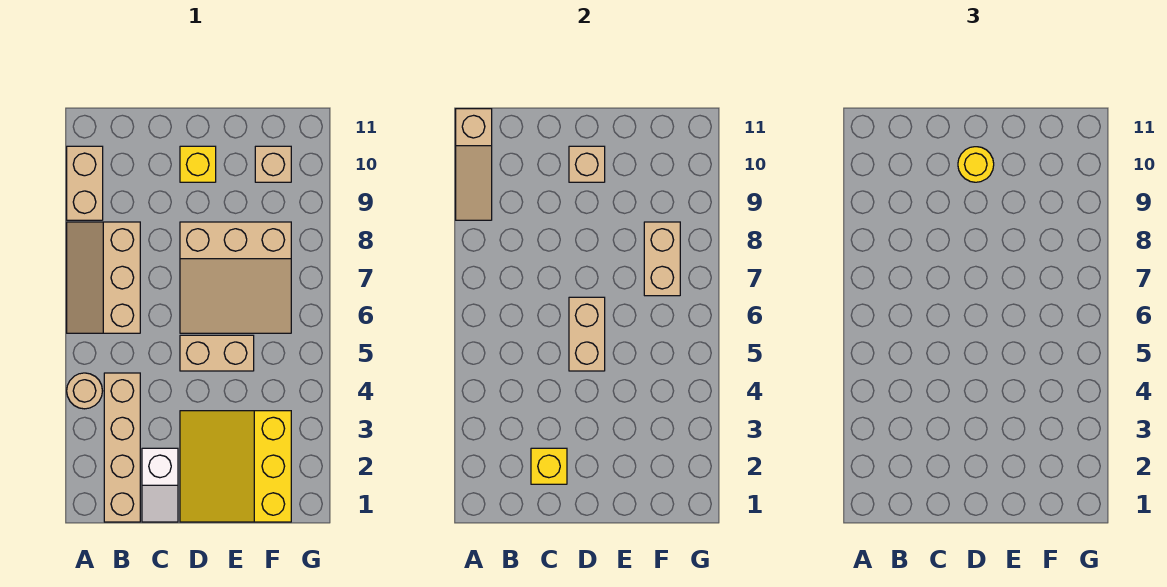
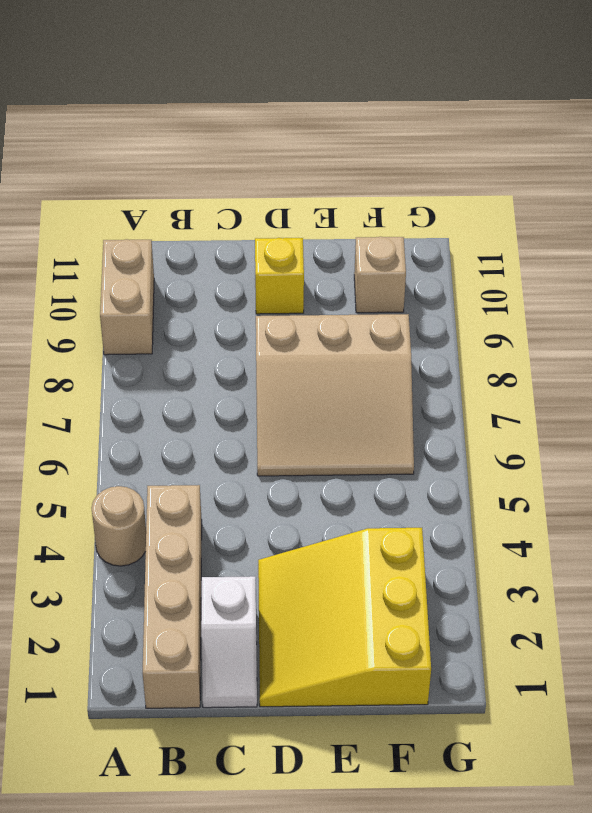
none -> tan slope A6:B8 level 1 top B
none -> tan brick D5:E5 level 1
none -> tan slope A9:A11 level 2 top 11

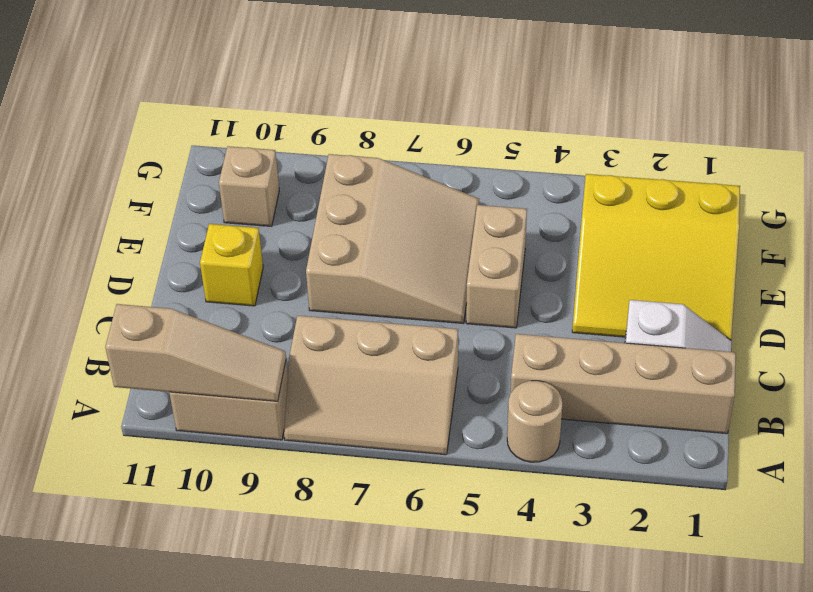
none -> yellow brick C2 level 2
none -> tan brick D5:D6 level 2
none -> tan brick D10 level 2

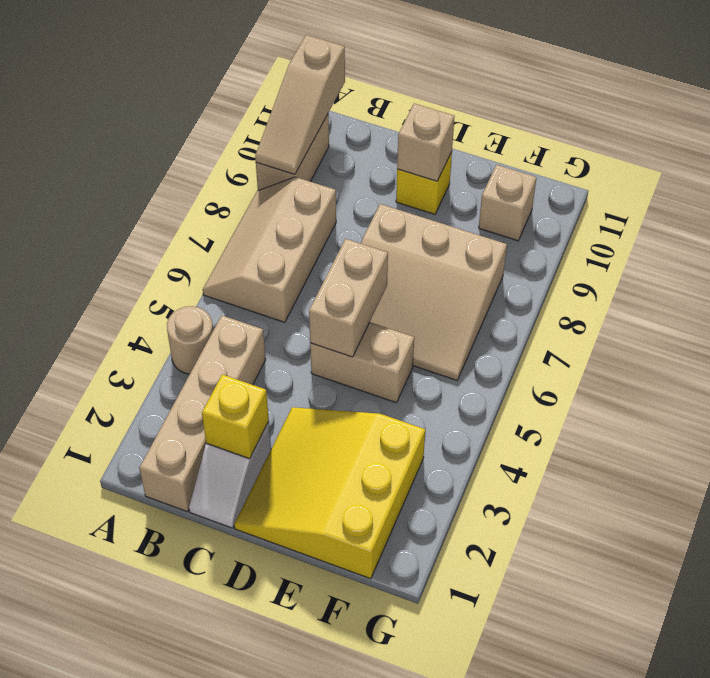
none -> tan brick F7:F8 level 2
none -> yellow round brick D10 level 3

